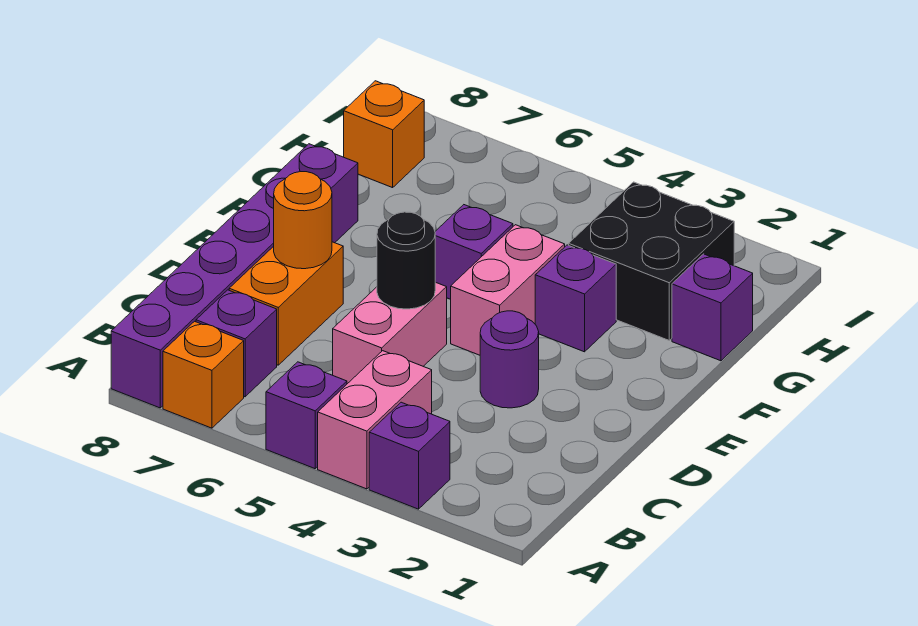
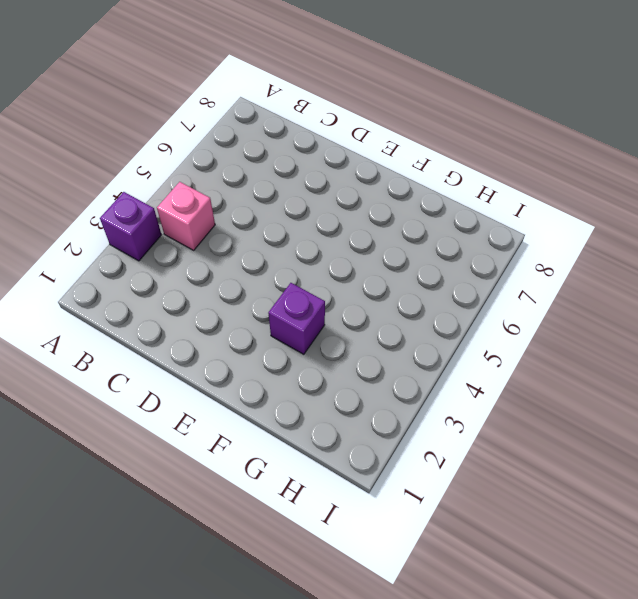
pink brick B4 level 1 -> pink brick A4:B4 level 1
none -> purple brick A5 level 1
none -> orange brick A7 level 1
none -> purple brick A8:F8 level 1

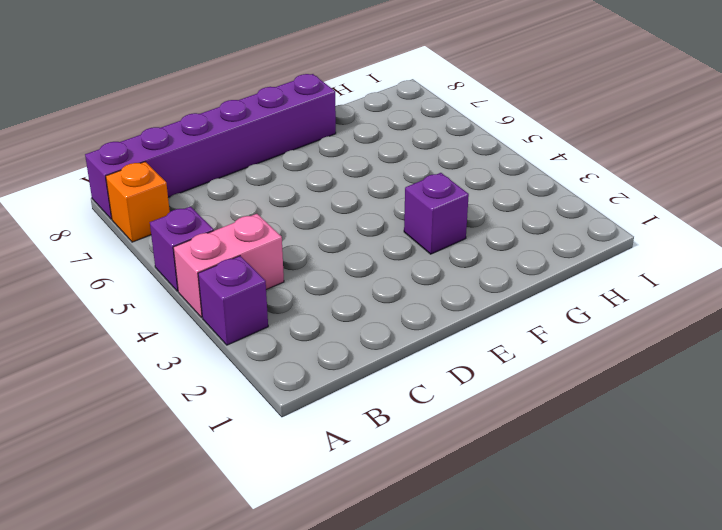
none -> purple brick B7 level 1
none -> pink brick C5:D5 level 1
none -> orange brick C7:D7 level 1

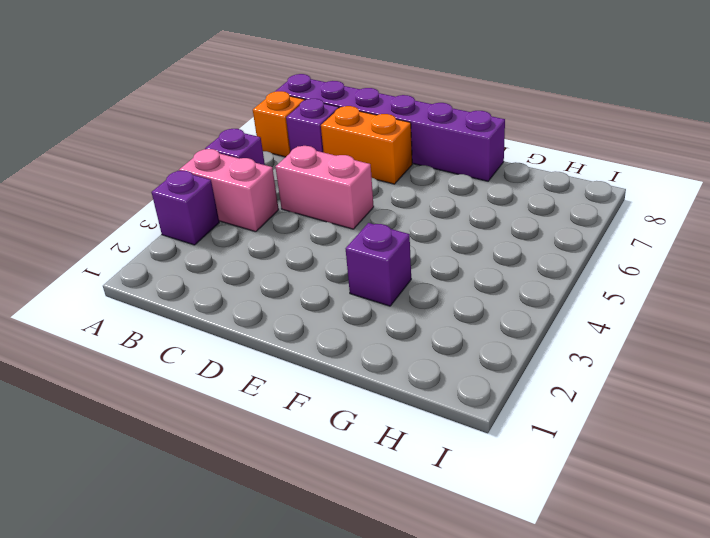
none -> purple round brick D3 level 1
none -> pink brick E4:F4 level 1
none -> purple brick F5 level 1

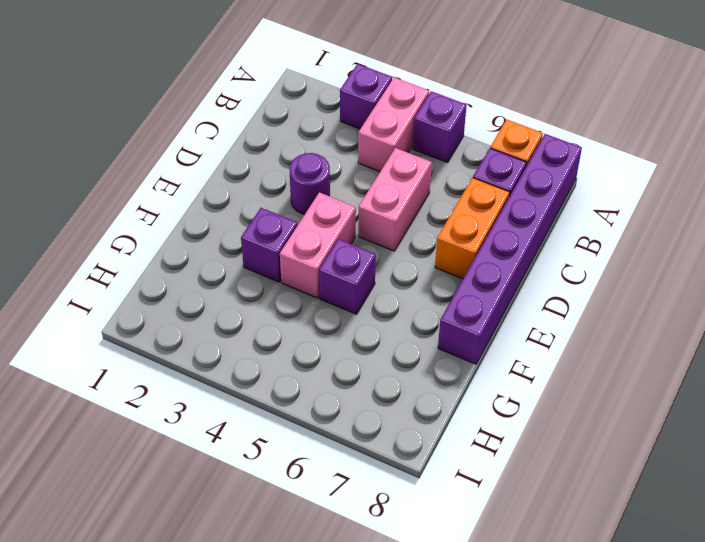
none -> purple brick G1 level 1
none -> black brick G2:H3 level 1
none -> orange brick H8 level 1

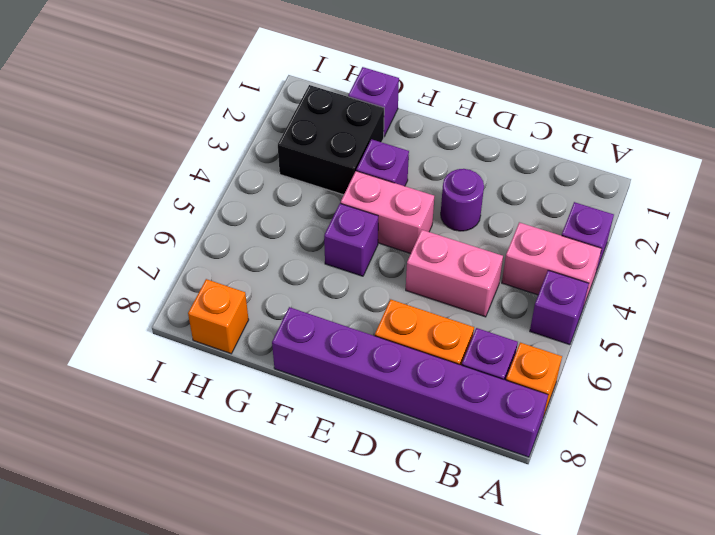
none -> black round brick D5 level 2
none -> orange round brick D7 level 2

